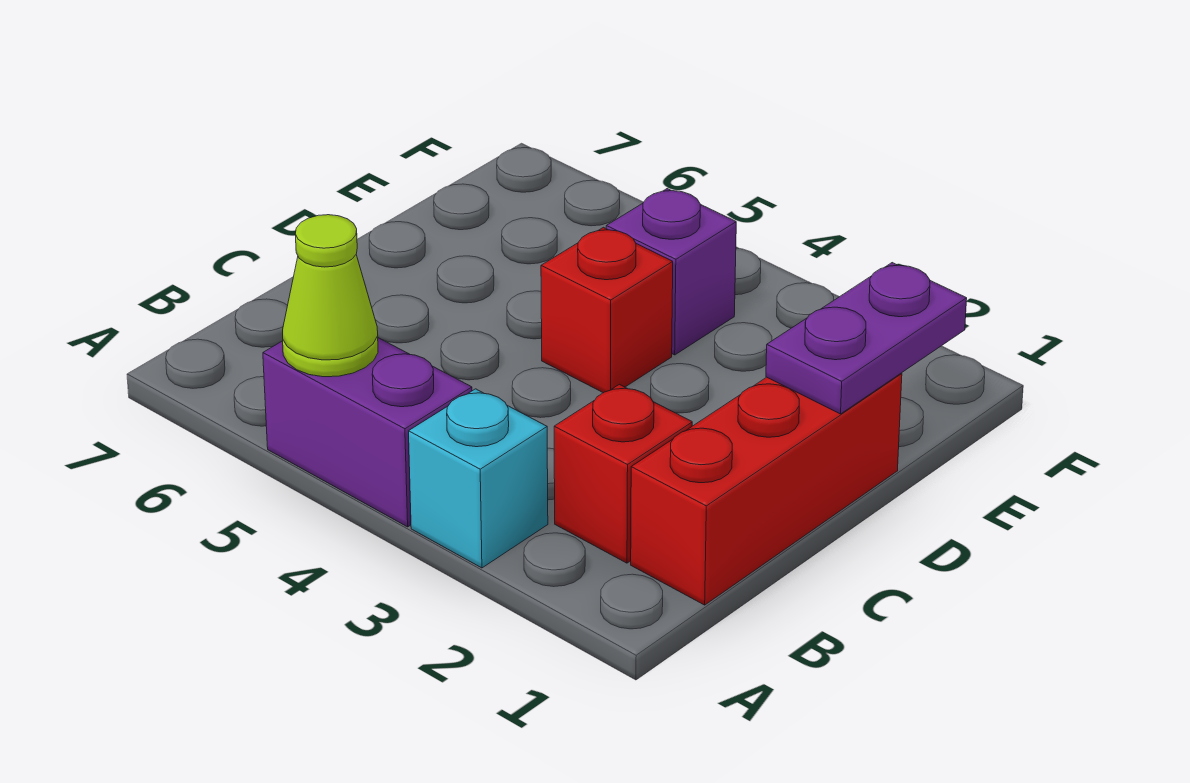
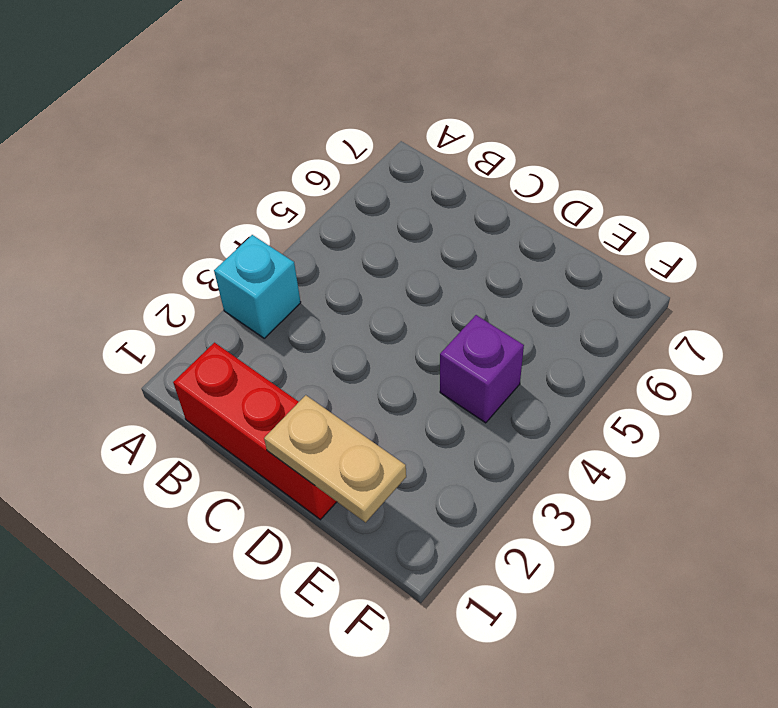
tan plate D1:E1 level 2 -> purple plate D1:E1 level 2
none -> purple brick A4:A5 level 1
none -> red brick B2 level 1

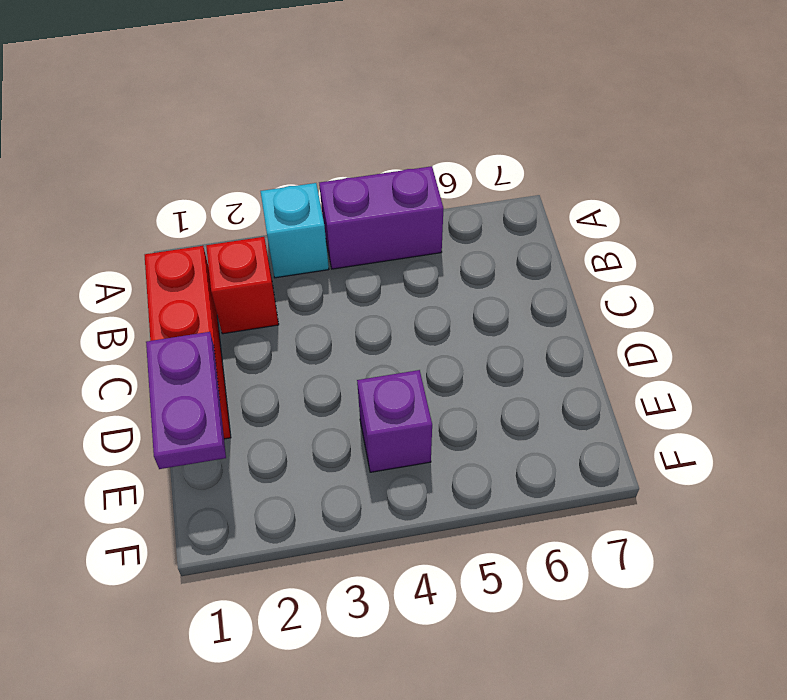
none -> red brick D4 level 1
none -> lime cone A5 level 2

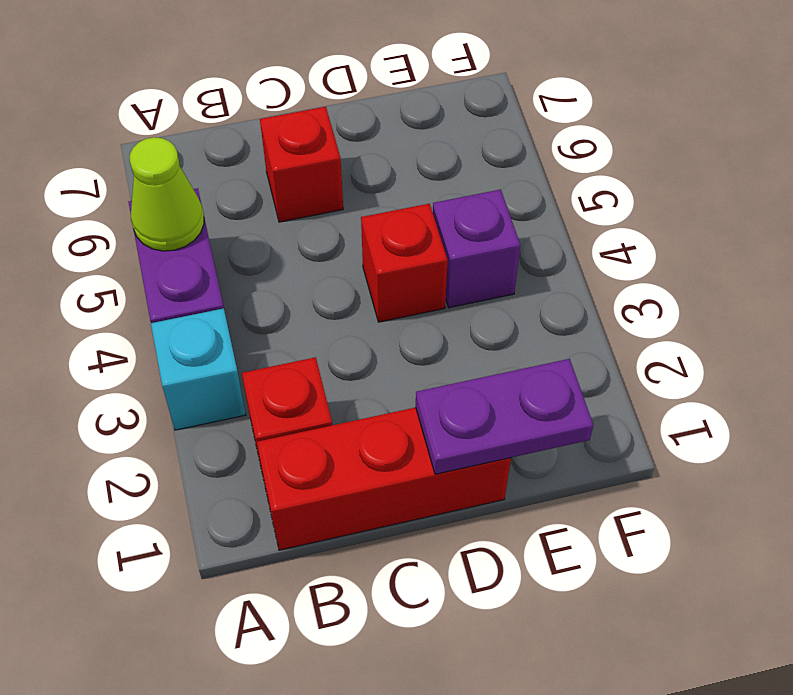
red brick C6 level 1 -> none

